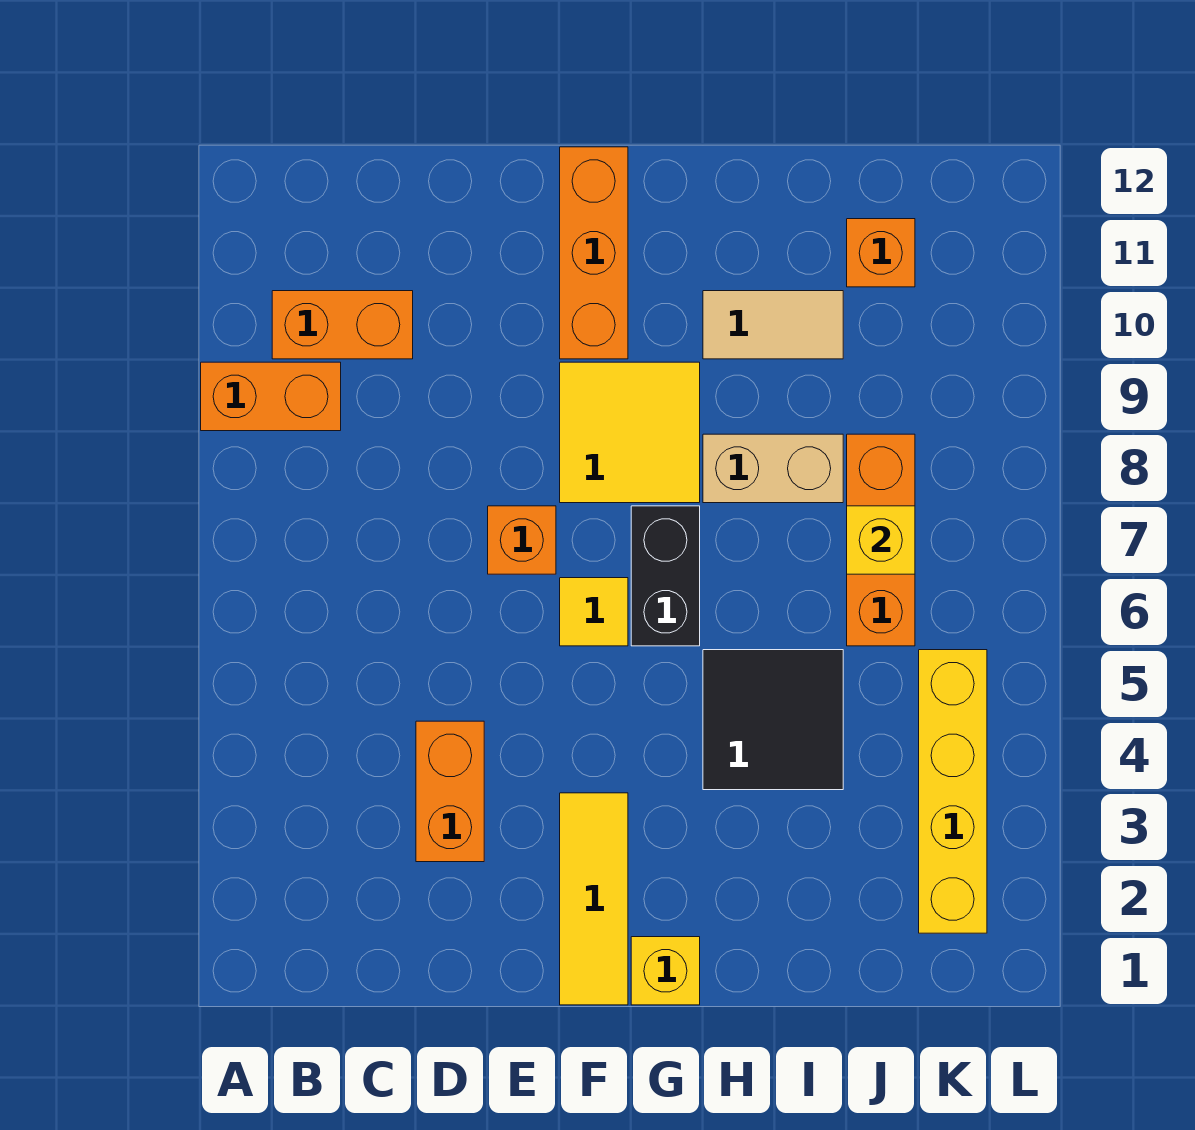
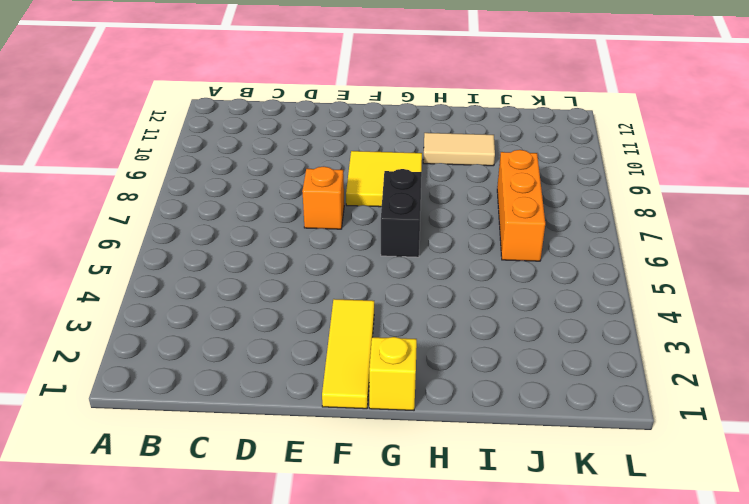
none -> orange brick A9:B9 level 1
none -> orange brick B10:C10 level 1
none -> orange brick D3:D4 level 1

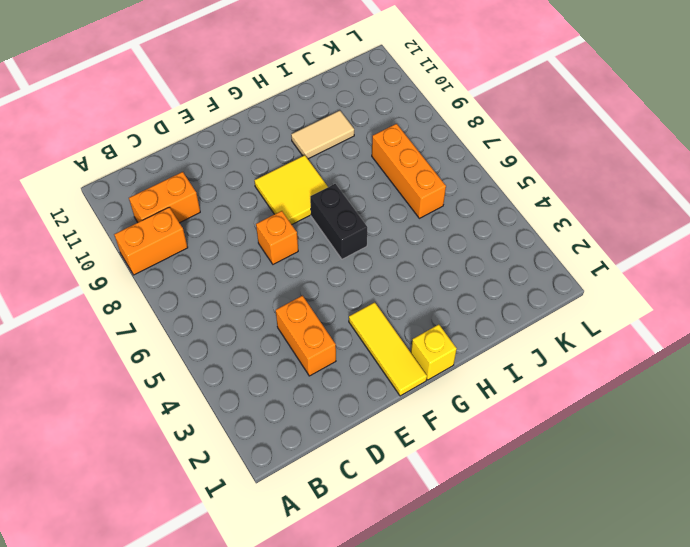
none -> yellow tile F6 level 1
none -> orange brick F10:F12 level 1
none -> black tile H4:I5 level 1

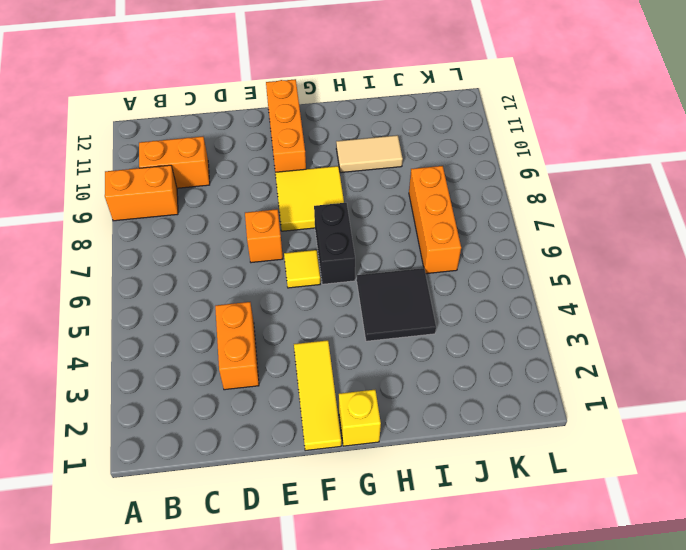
none -> tan brick H8:I8 level 1
none -> orange brick J11 level 1
none -> yellow brick K2:K5 level 1

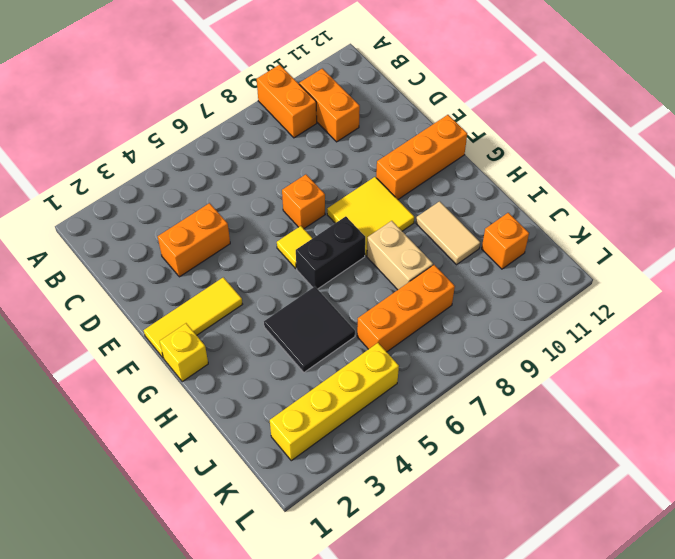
none -> yellow brick J7 level 2

